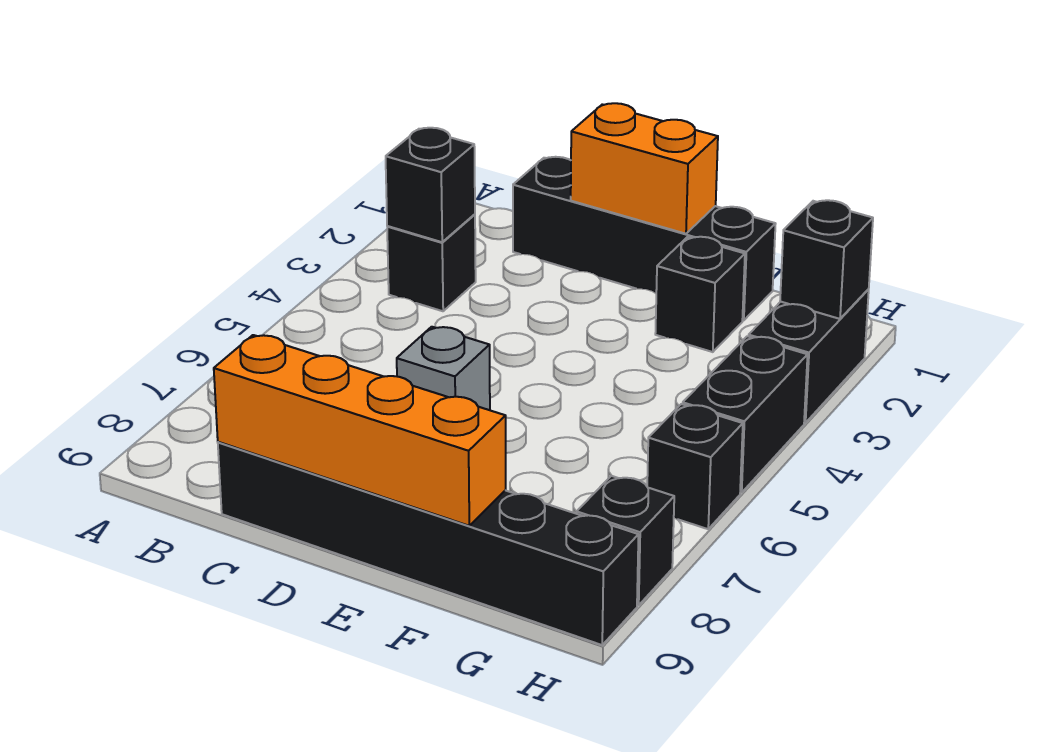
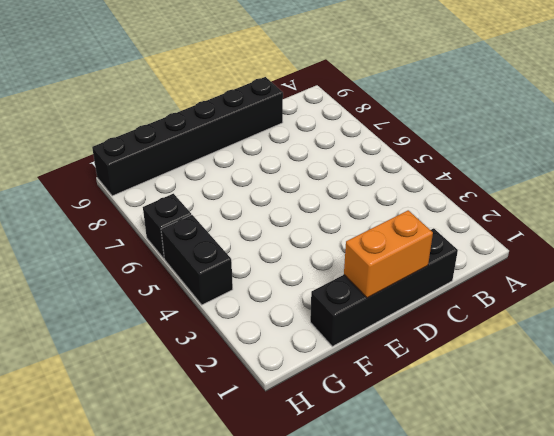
none -> black brick B3 level 1
none -> grey brick D6 level 1
none -> black brick F2 level 1

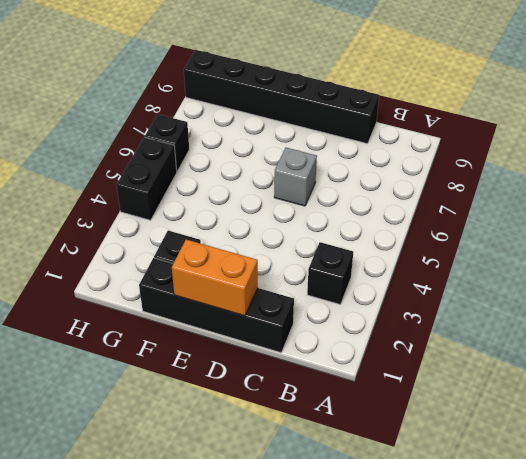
none -> black brick H2:H3 level 1
none -> black brick H8 level 1
none -> black brick B3 level 2

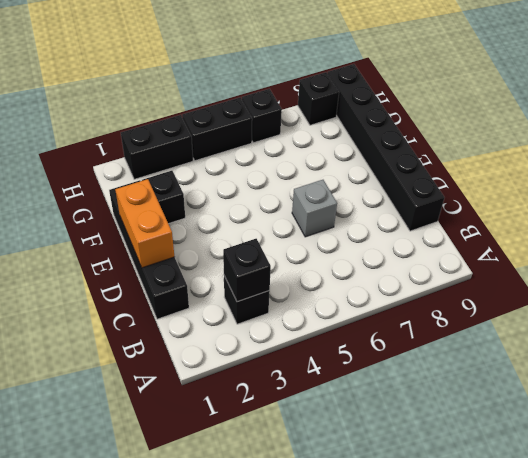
none -> orange brick C9:F9 level 2
none -> black brick H2 level 2

